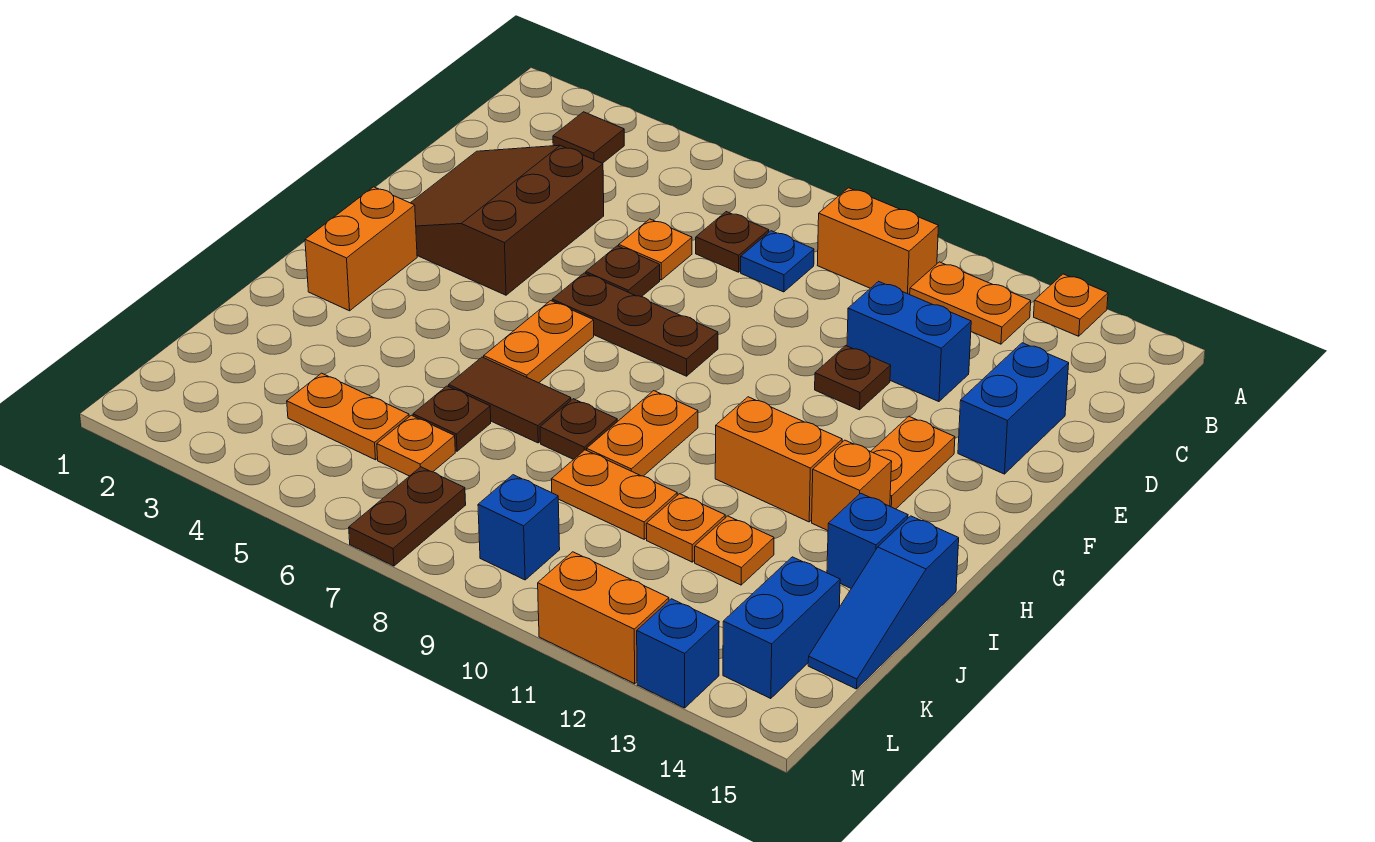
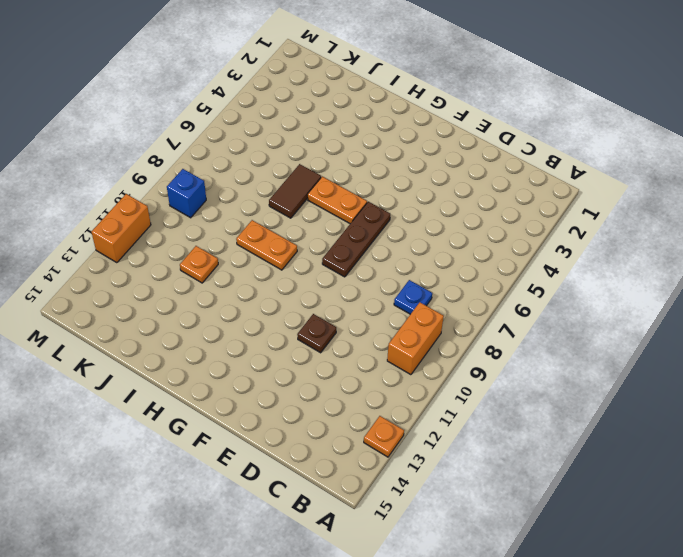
none -> brown tile B3 level 1
none -> orange plate B11:B12 level 1
none -> brown plate C7 level 1
none -> brown slope D2:F4 level 1 top 4

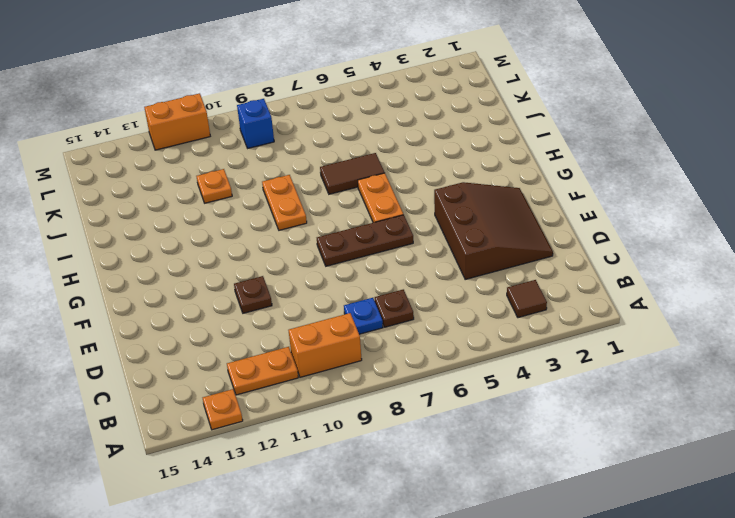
none -> orange plate D6 level 1
none -> blue brick D11:D12 level 1
none -> blue brick D14:E14 level 1
none -> brown plate E6 level 1

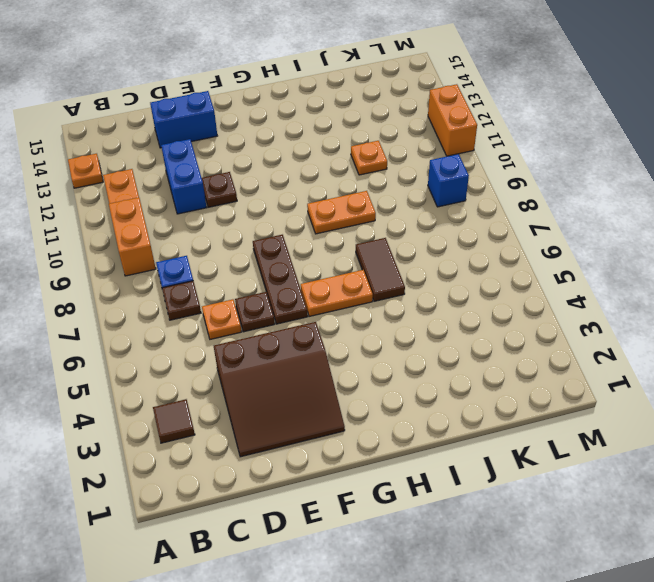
none -> orange plate F13:G13 level 1
none -> orange brick G2:H2 level 1
none -> orange brick H11:H12 level 1
none -> orange brick H13 level 1

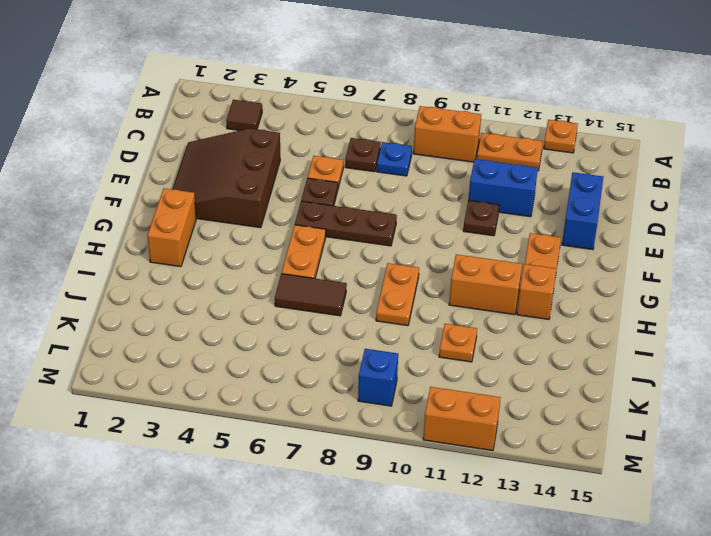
none -> brown plate I8 level 1
none -> blue brick I14 level 1
none -> blue slope I15:K15 level 1 top I
none -> brown plate J6 level 1

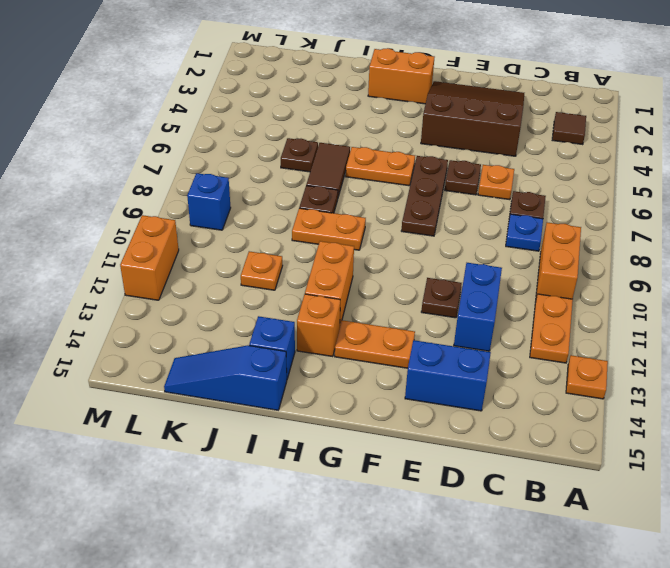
none -> orange plate J9:J10 level 1
none -> orange plate J12 level 1
none -> orange plate K4:K5 level 1
none -> orange plate K6 level 1

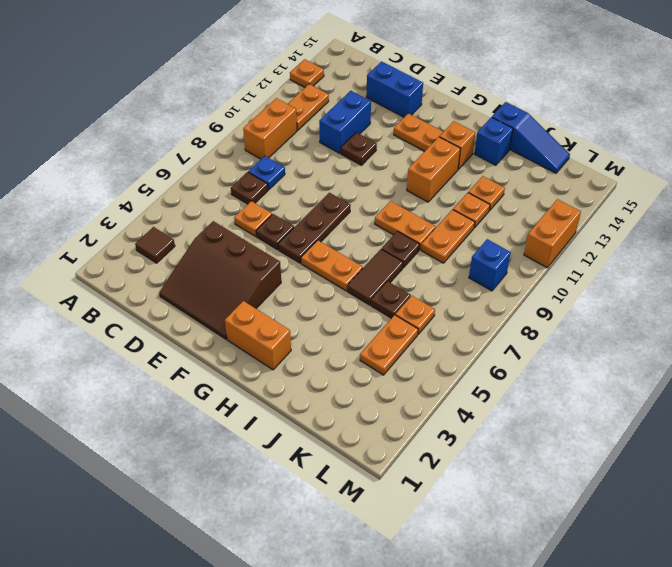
none -> blue brick K14:L14 level 1
none -> brown plate L7:M7 level 1
none -> blue brick M13 level 1

